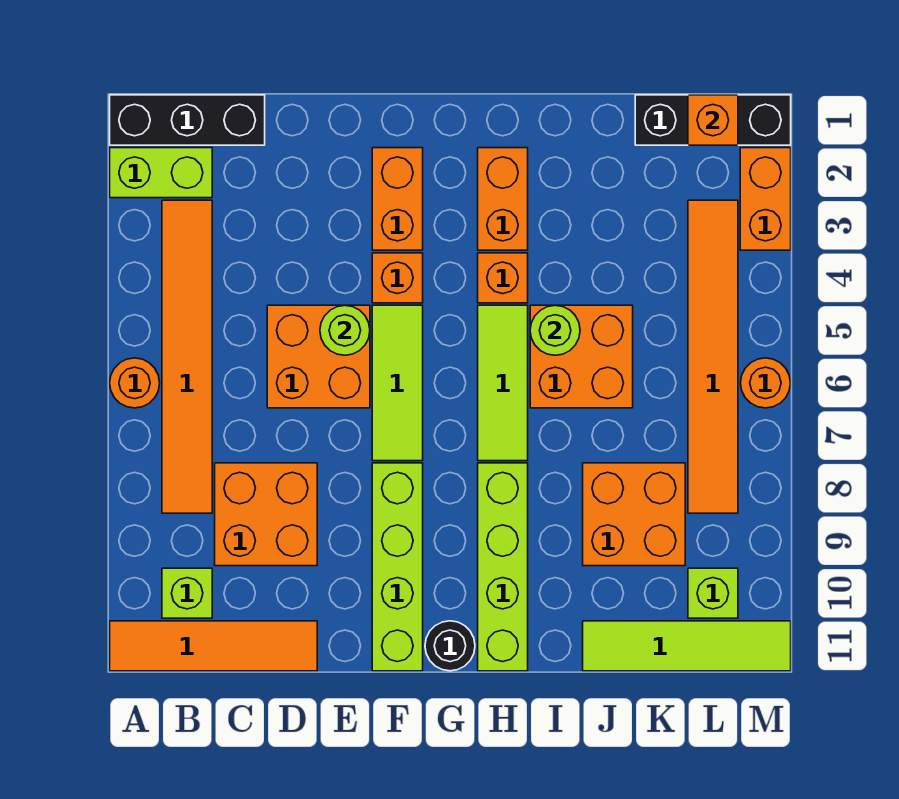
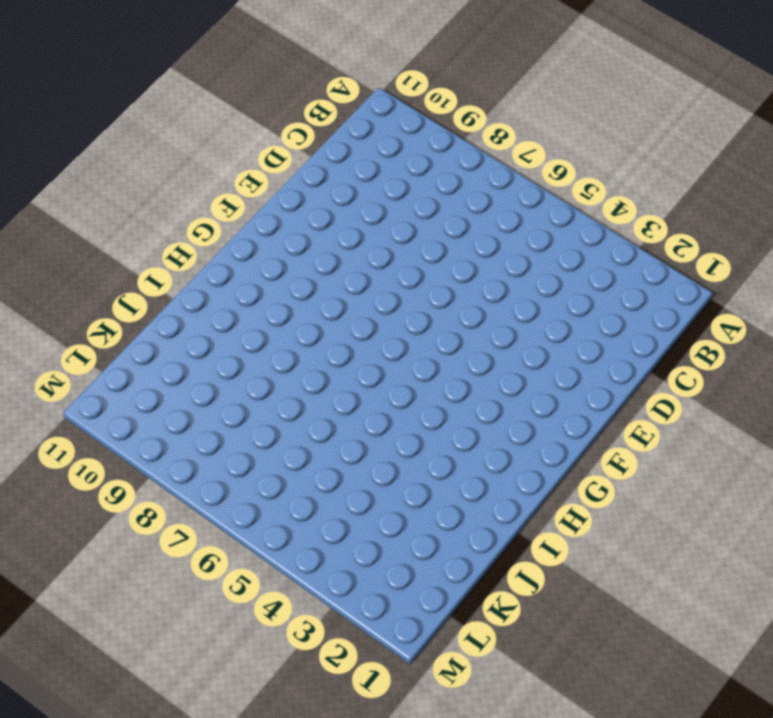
none -> black brick A1:C1 level 1
none -> lime brick A2:B2 level 1
none -> orange round brick A6 level 1

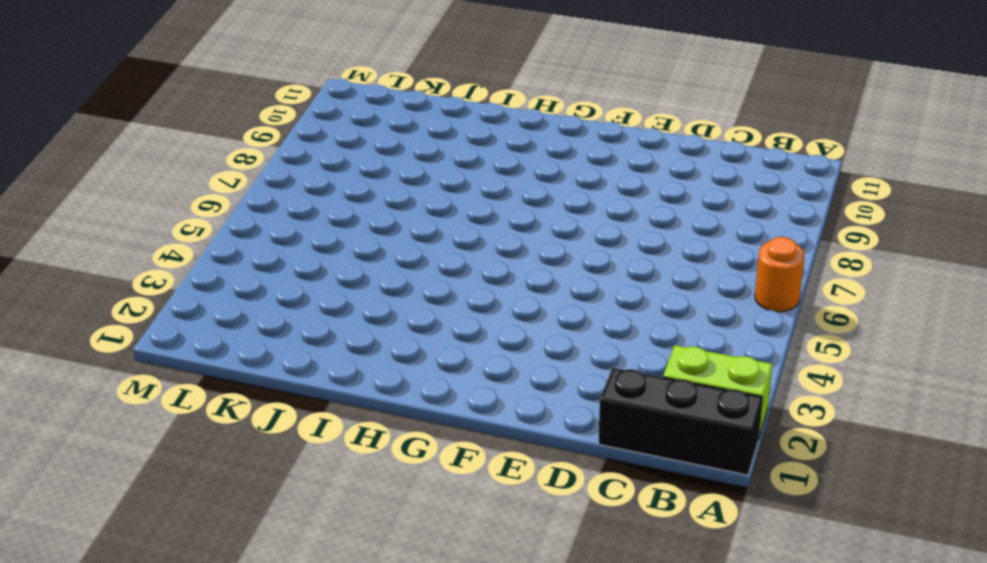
none -> orange tile A11:D11 level 1
none -> orange tile B3:B8 level 1
none -> lime brick B10 level 1

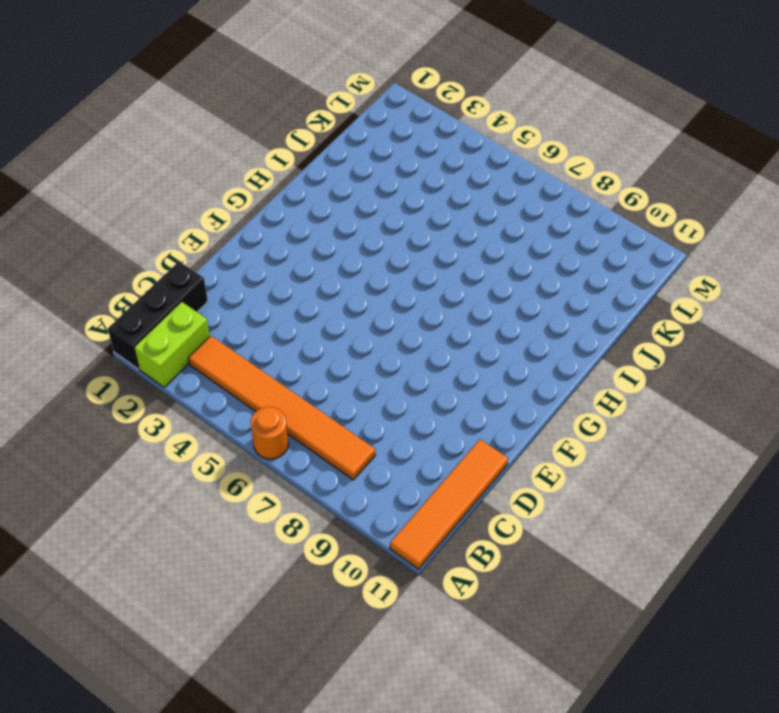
none -> lime brick B10 level 1
none -> orange brick C8:D9 level 1
none -> orange brick D5:E6 level 1

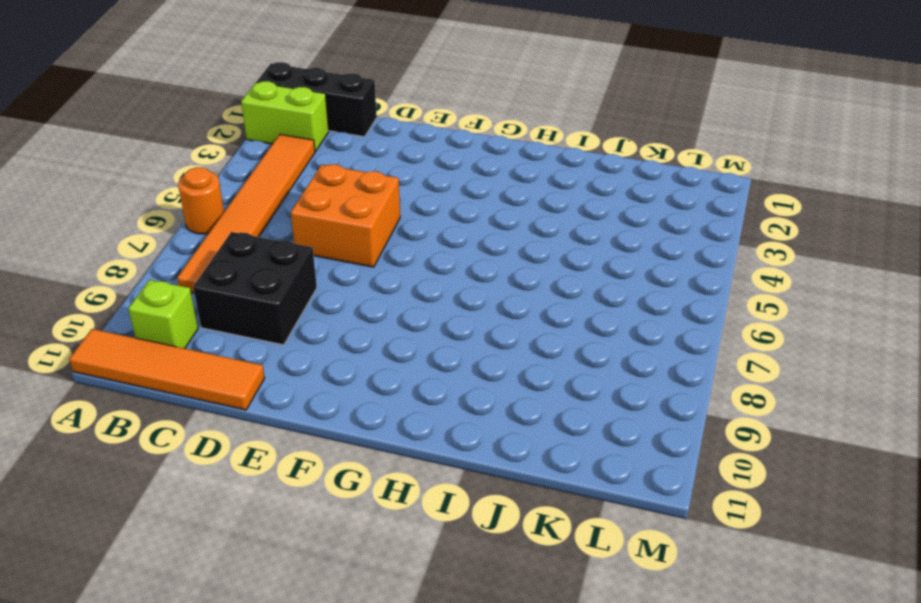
black brick C8:D9 level 1 -> orange brick C8:D9 level 1
none -> orange brick F2:F3 level 1
none -> orange brick F4 level 1
none -> lime tile F5:F7 level 1

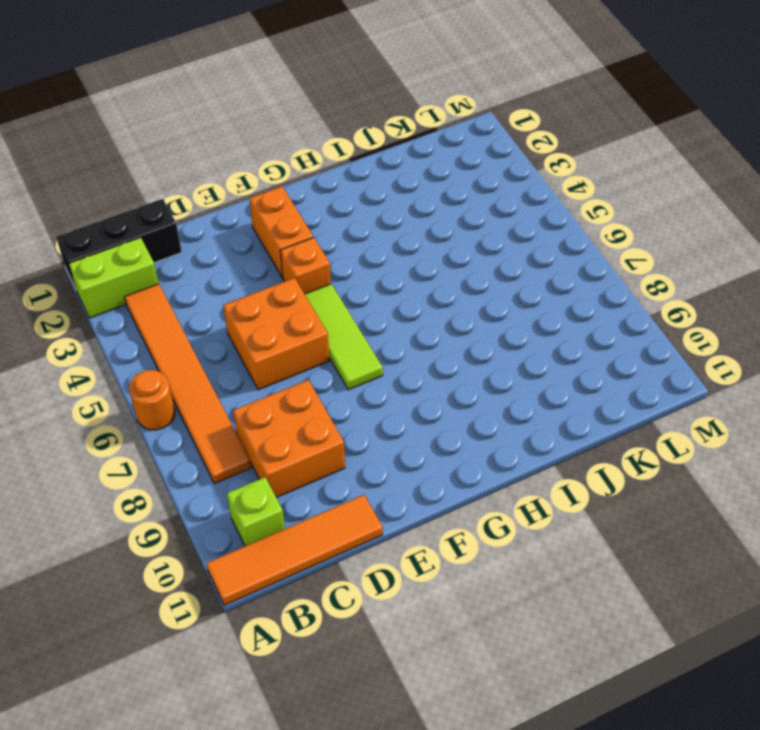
none -> lime brick F8:F11 level 1
none -> black round brick G11 level 1
none -> orange brick H2:H3 level 1

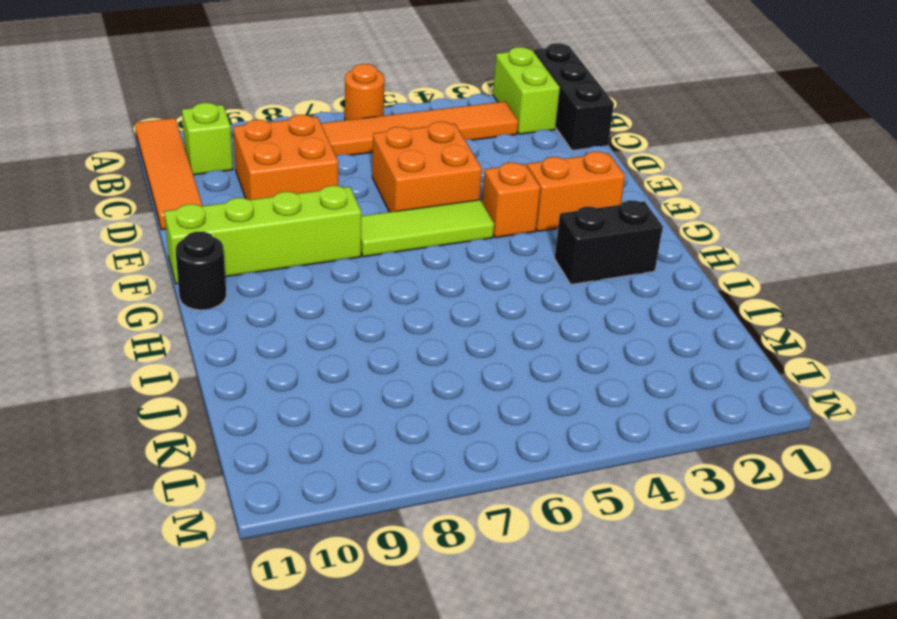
black brick H2:H3 level 1 -> orange brick H2:H3 level 1
none -> orange brick H4 level 1
none -> lime tile H5:H7 level 1
none -> lime brick H8:H11 level 1

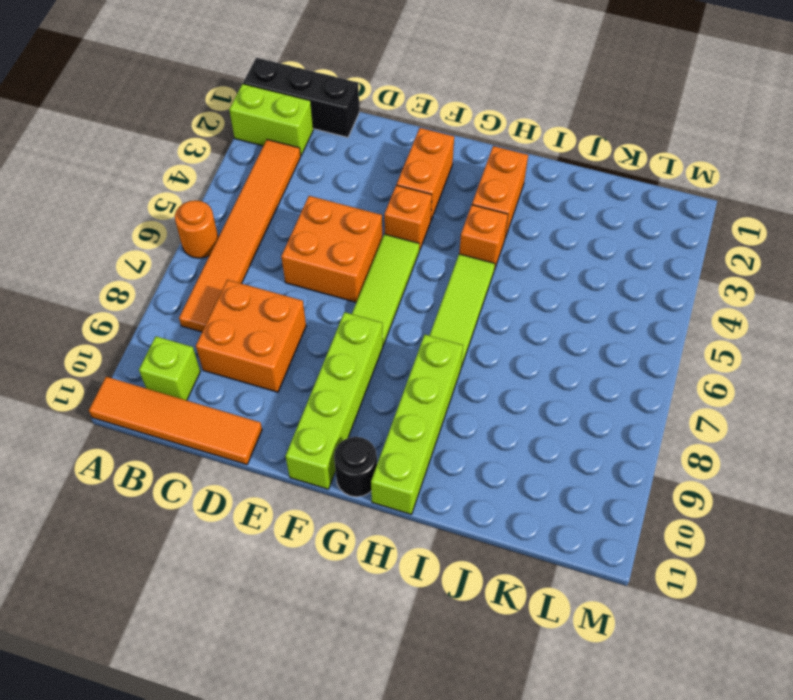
none -> orange brick I5:J6 level 1
none -> orange brick J8:K9 level 1
none -> lime tile J11:M11 level 1

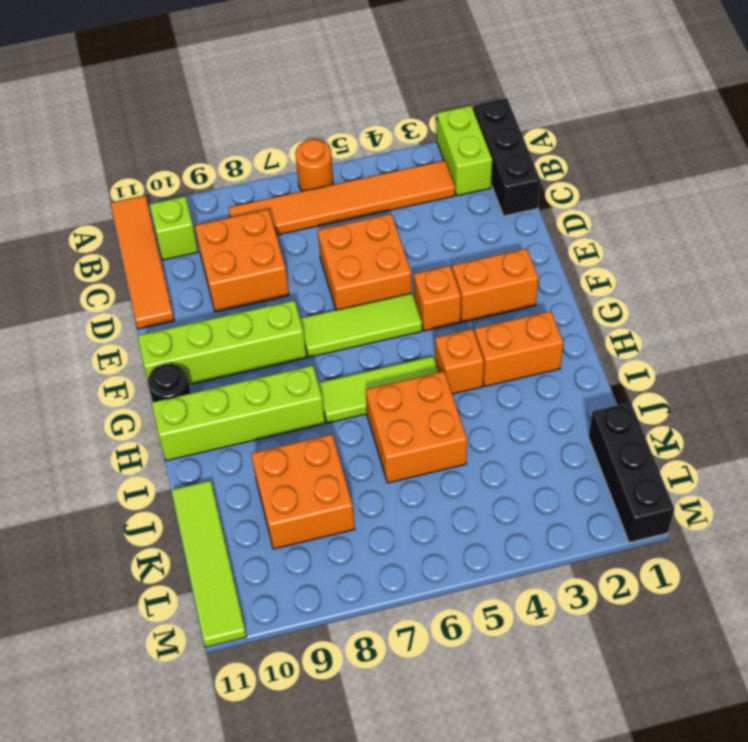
none -> orange tile L3:L8 level 1
none -> lime brick L10 level 1
none -> orange brick M2:M3 level 1

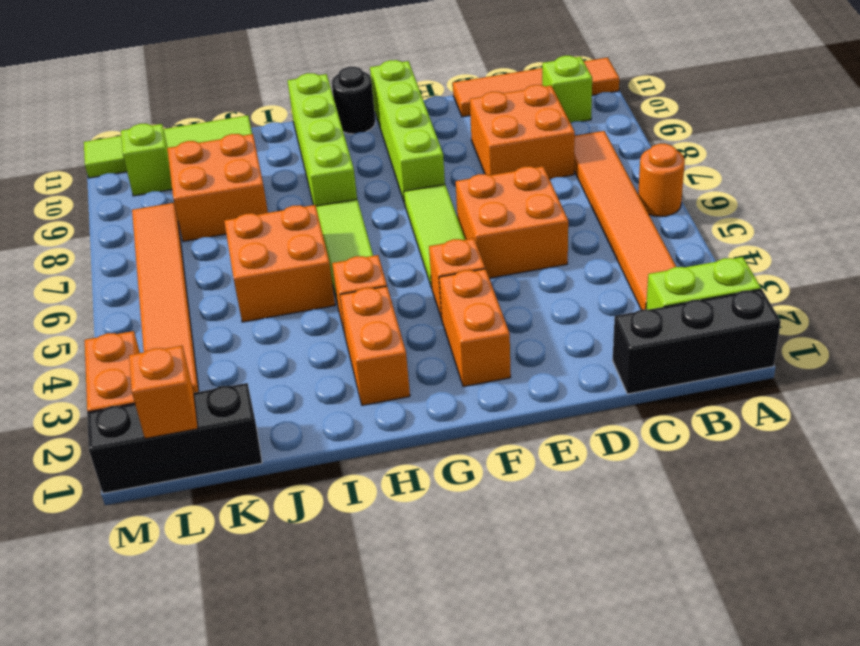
none -> orange round brick M6 level 1
none -> lime round brick E5 level 2
none -> lime round brick I5 level 2

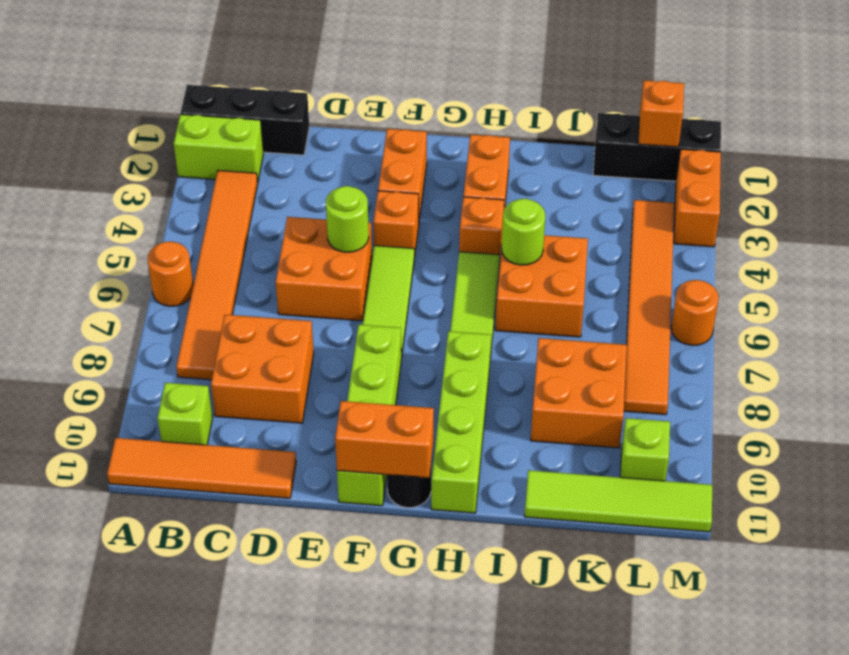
orange brick F11:G11 level 2 -> none

